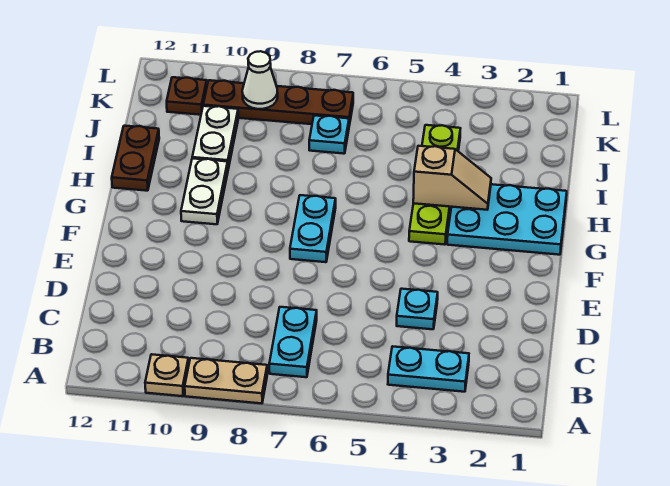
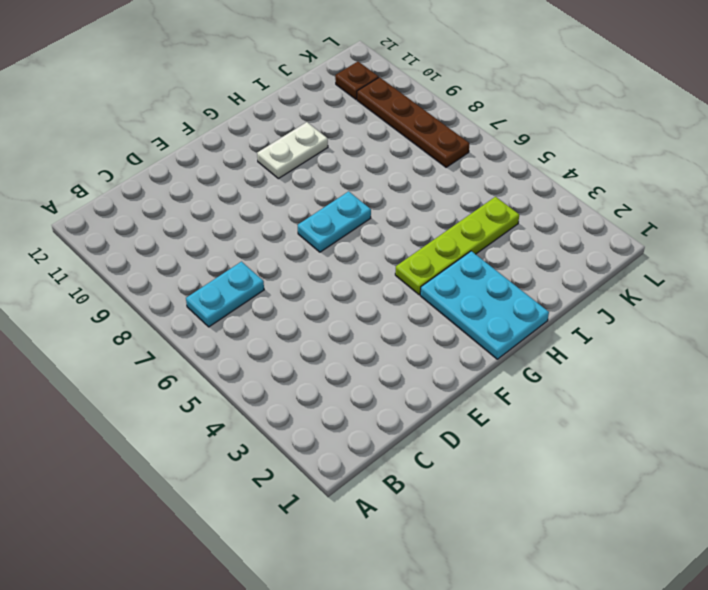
none -> tan plate A8:A9 level 1
none -> tan plate A10 level 1
none -> cyan plate B3:B4 level 1

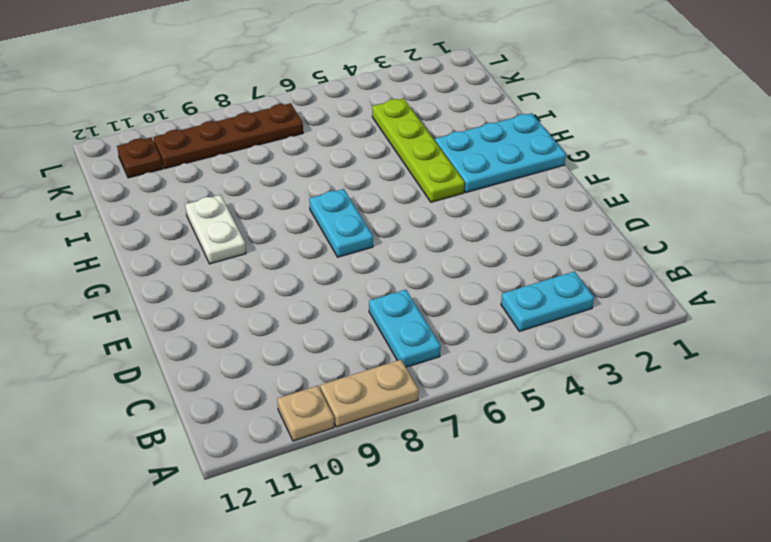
none -> cyan plate D4 level 1
none -> brown plate H12:I12 level 1
none -> white plate I10:J10 level 1

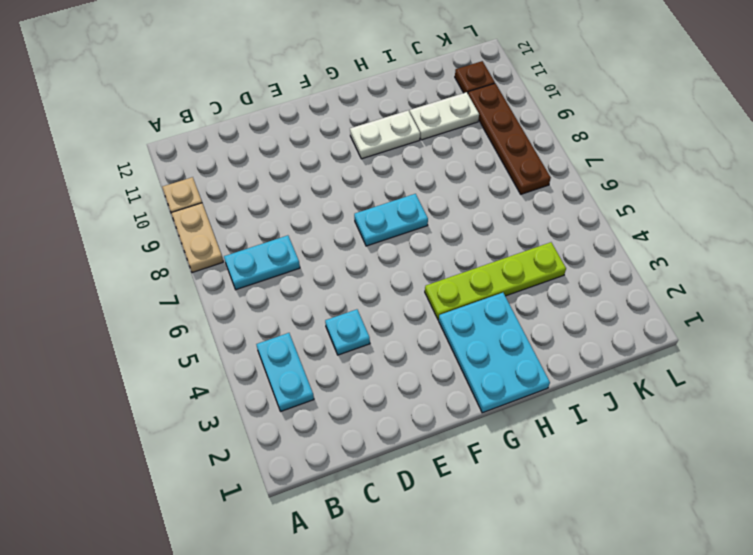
none -> brown plate H12:I12 level 1
none -> cyan plate J7 level 1
none -> tan slope H3:H4 level 2 top 4

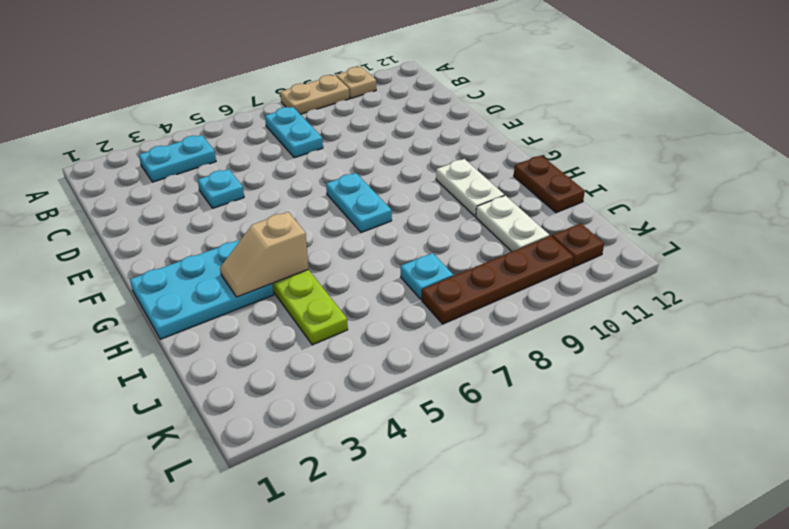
none -> white cone K9 level 2

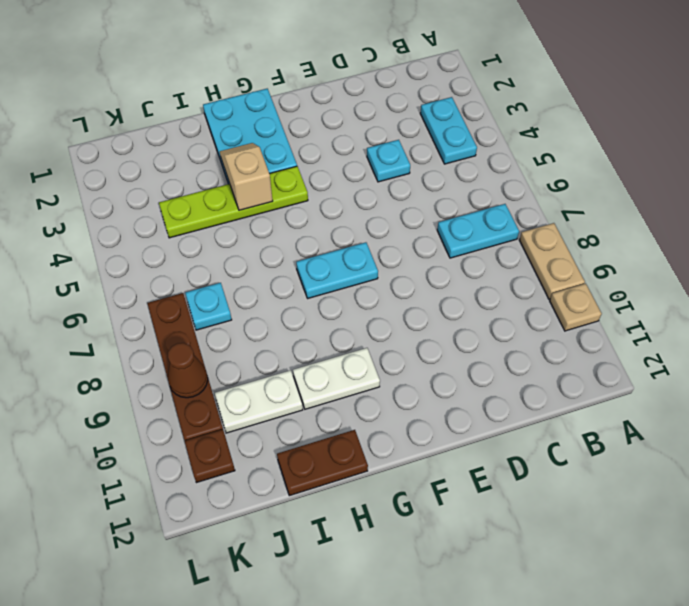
brown cone K9 level 2 -> white cone K9 level 2

